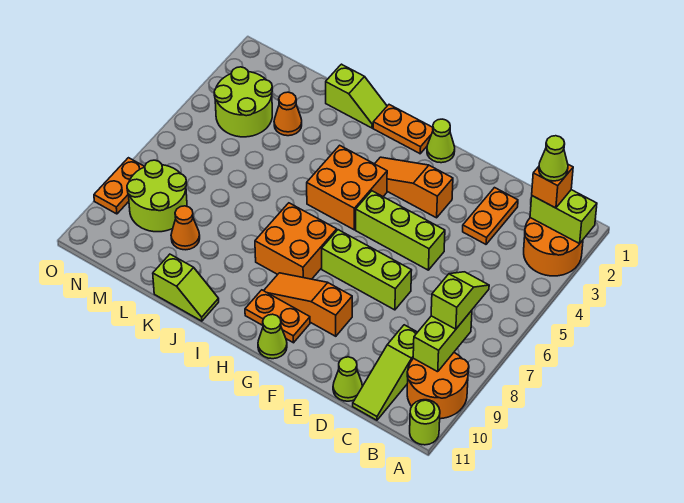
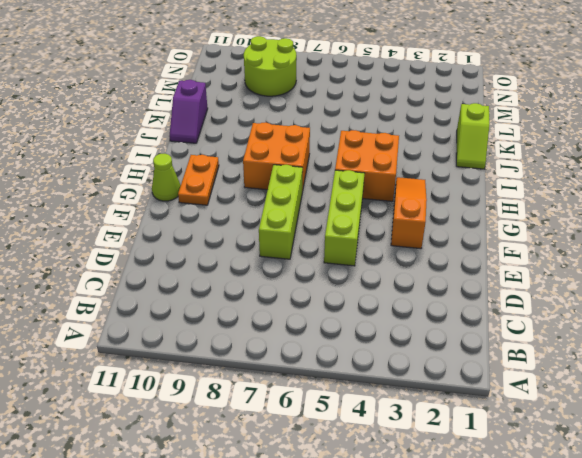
purple slope J11:K11 level 1 top K -> lime slope J11:K11 level 1 top K
none -> orange round brick A2:B3 level 1
none -> orange round brick A9:B10 level 1
none -> lime round brick A11 level 1

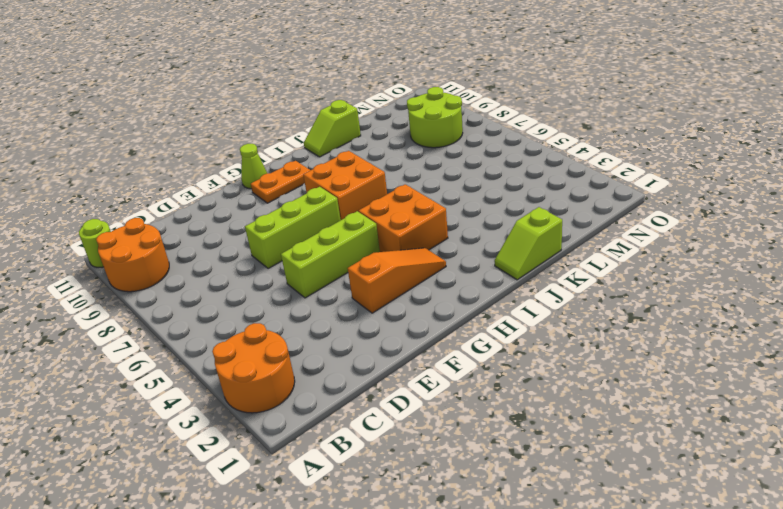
none -> lime slope C9:C11 level 1 top 9
none -> orange plate D2:D3 level 1
none -> lime cone D11 level 1

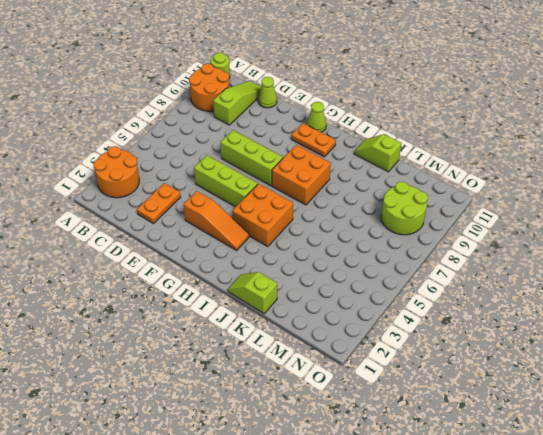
none -> orange slope F9:H9 level 1 top F
none -> lime cone G1 level 1
none -> orange plate H1:I1 level 1

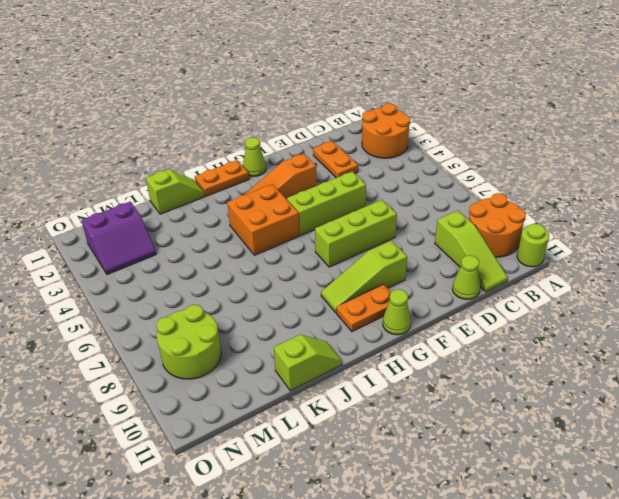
lime slope F9:H9 level 1 top F -> orange slope F9:H9 level 1 top F
purple slope M2:N3 level 1 top 2 -> lime round brick M3:N4 level 1
none -> orange brick H7:I8 level 1
none -> orange cone L3 level 1
none -> orange cone L9 level 1

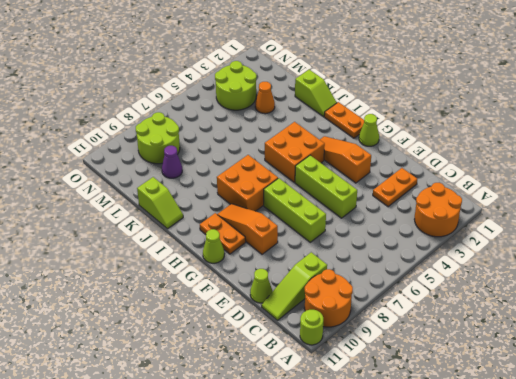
purple cone L9 level 1 -> orange cone L9 level 1
none -> orange plate O8:O9 level 1
none -> lime brick A2:B2 level 2
none -> lime brick B8:B9 level 2

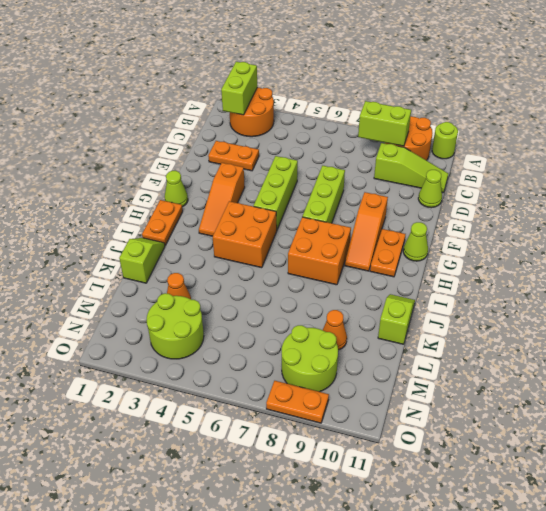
none -> orange brick B2 level 3
none -> lime slope B7:B8 level 3 top 8
none -> lime cone B2 level 4

